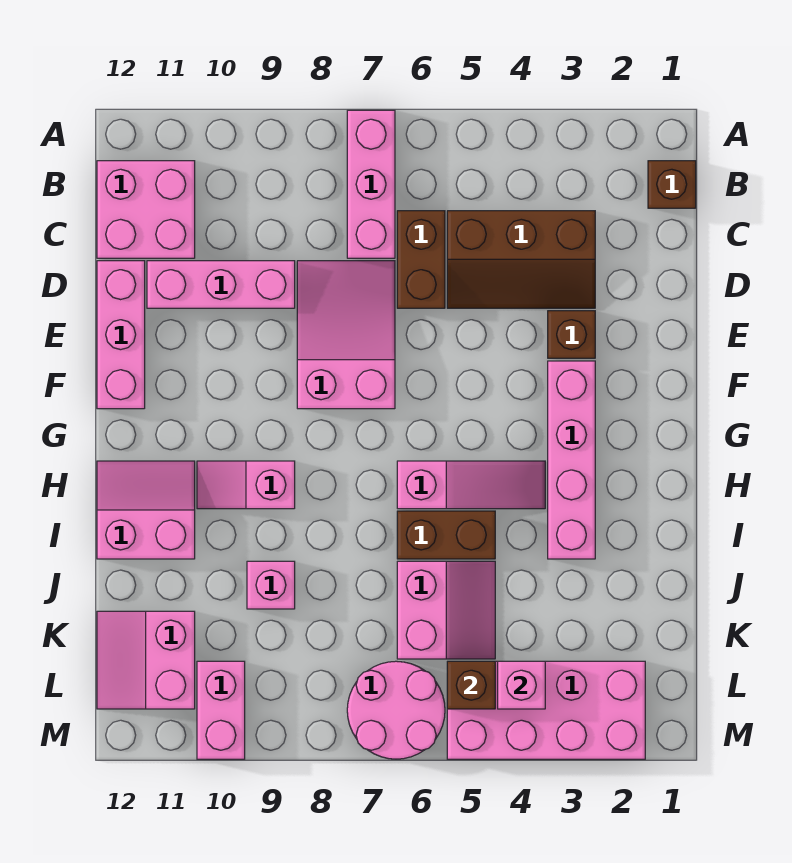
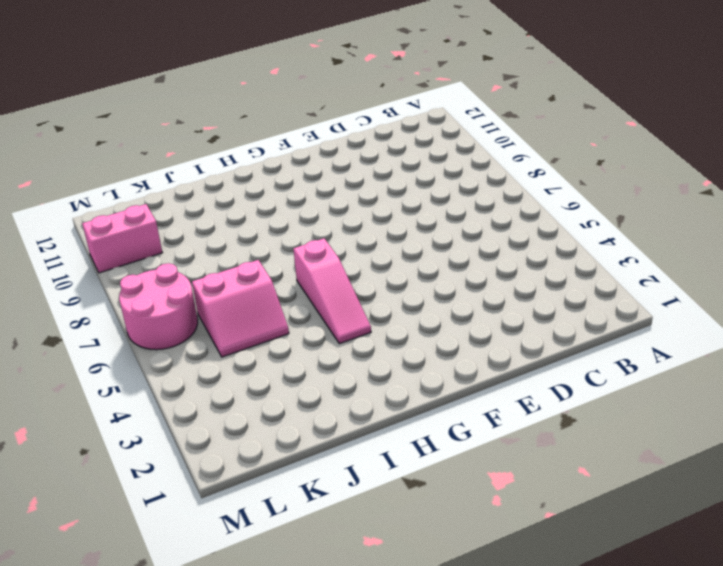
none -> pink brick A7:C7 level 1
none -> brown brick B1 level 1
none -> pink brick B11:C12 level 1

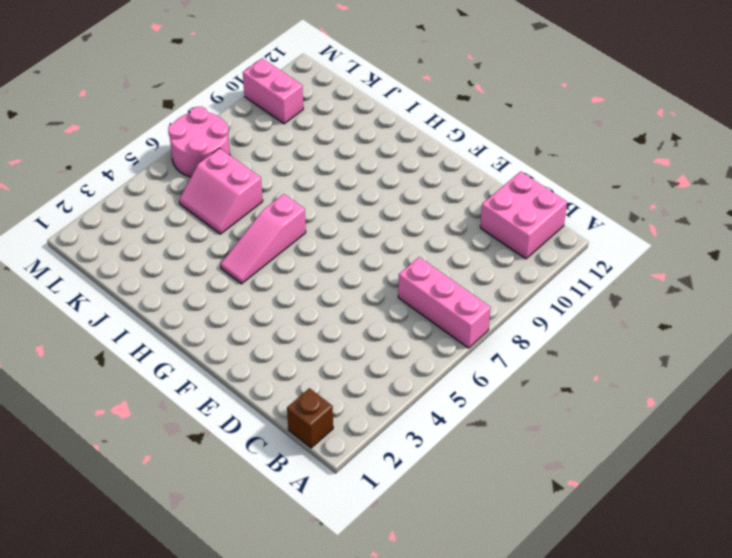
none -> brown slope C3:D5 level 1 top C
none -> brown brick C6:D6 level 1
none -> pink slope D7:F8 level 1 top F

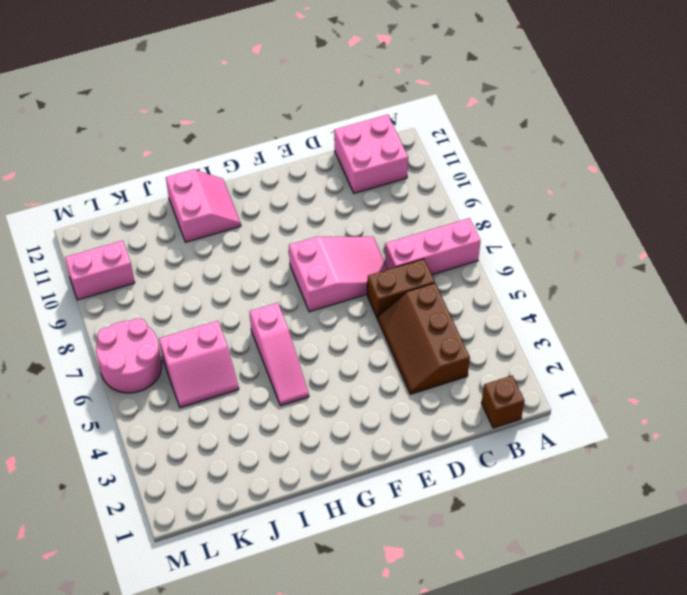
none -> pink brick D9:D11 level 1
none -> pink brick D12:F12 level 1
none -> brown brick E3 level 1

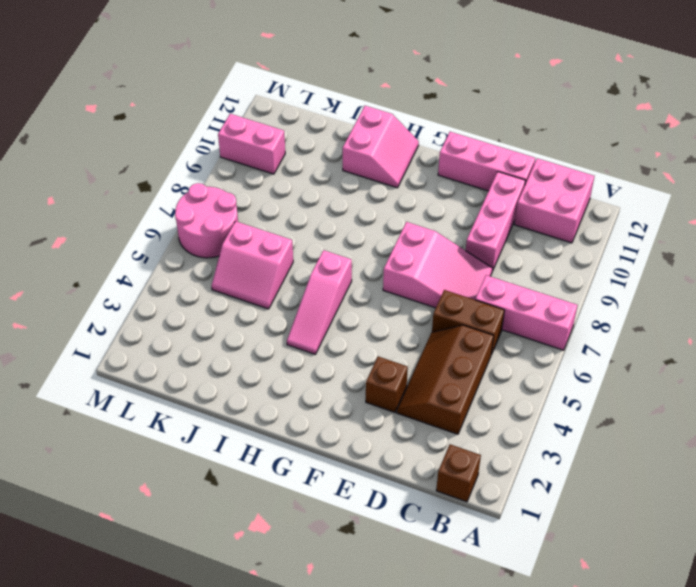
none -> pink brick F3:I3 level 1
none -> pink slope H9:H10 level 1 top 9
none -> brown brick I5:I6 level 1

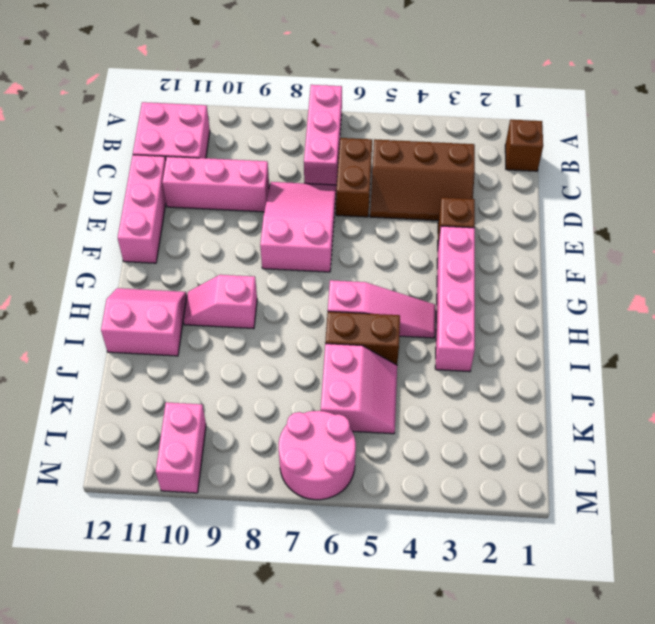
none -> pink brick J9 level 1
none -> pink slope K11:L12 level 1 top 11
none -> pink brick L2:M5 level 1

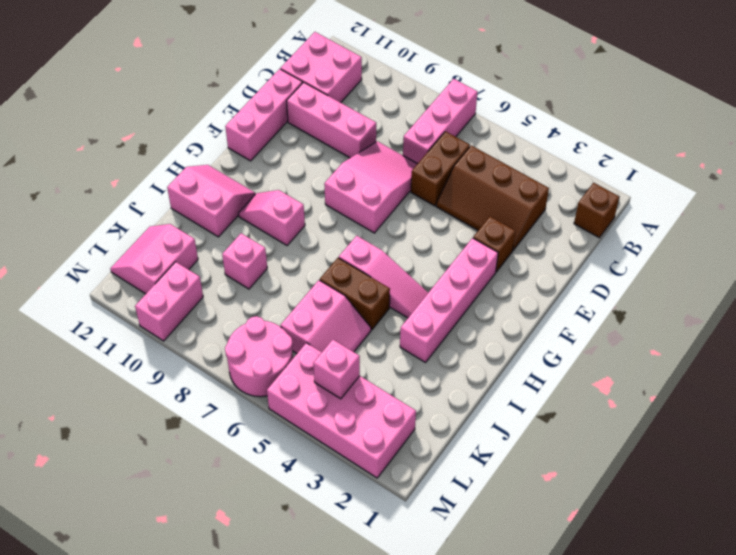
none -> brown brick L5 level 2

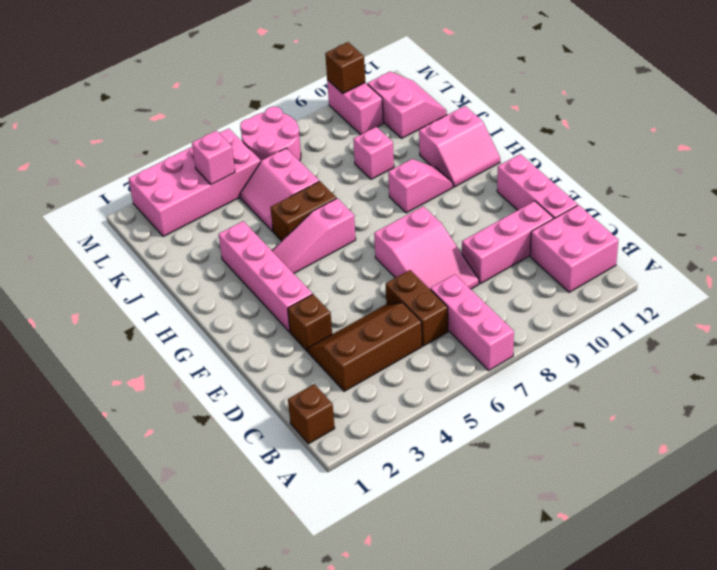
brown brick M10 level 2 -> brown brick L5 level 2

